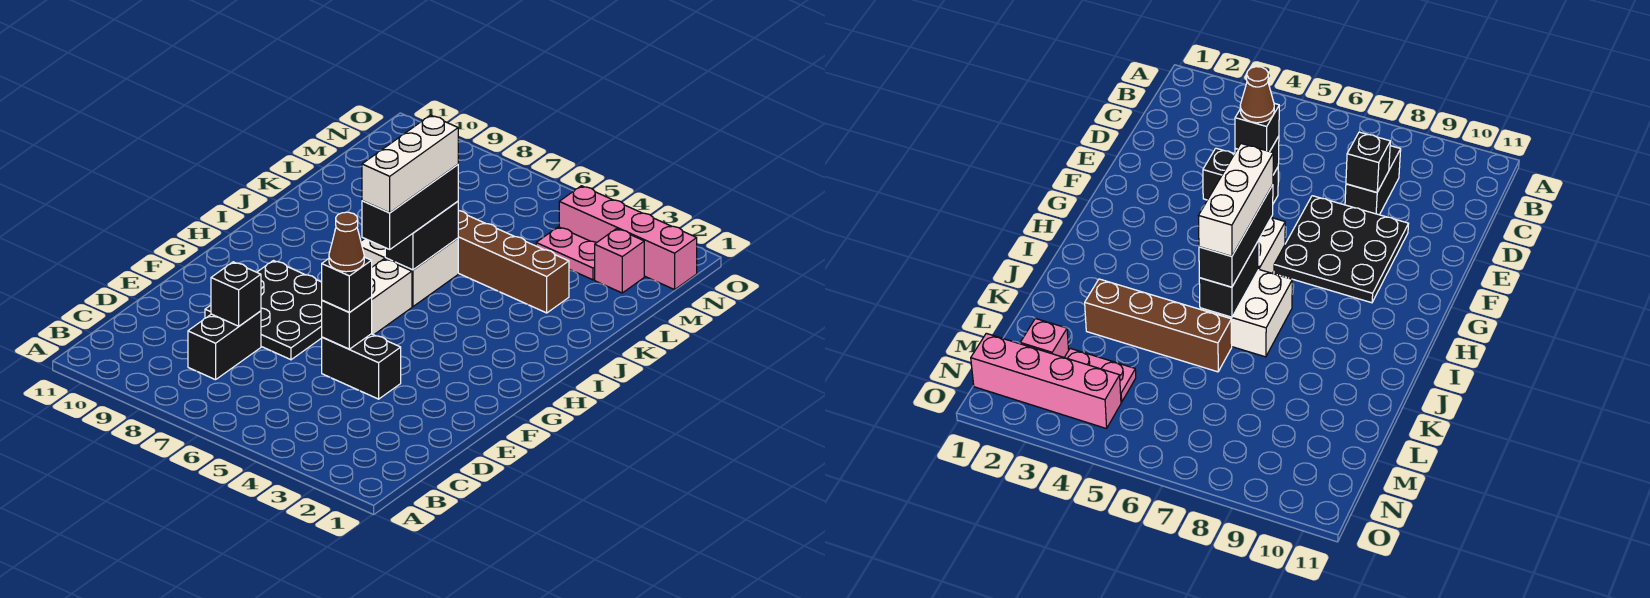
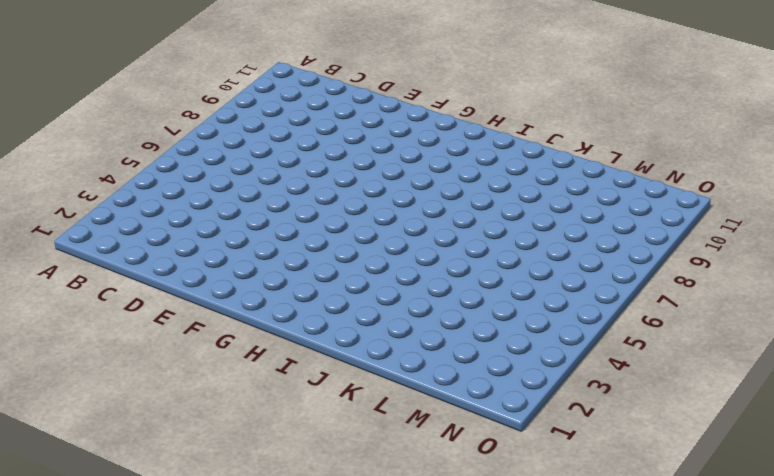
none -> black brick C8:D8 level 1
none -> black brick E4:E5 level 1
none -> black plate E7:G9 level 1

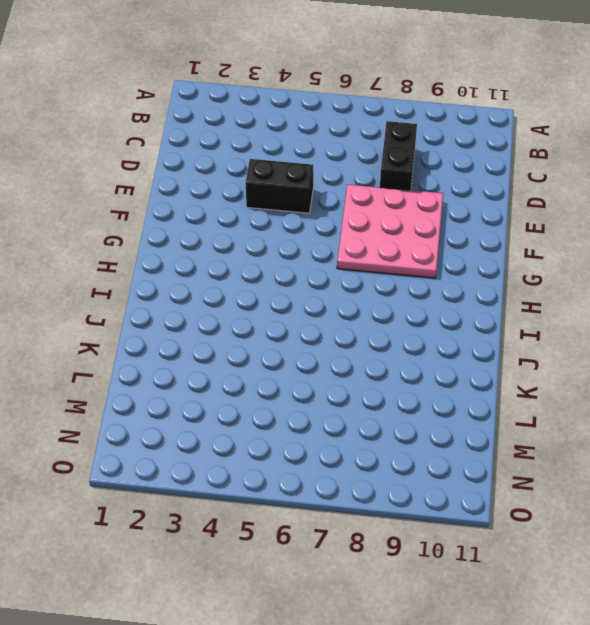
pink plate E7:G9 level 1 -> black plate E7:G9 level 1
none -> white brick G6:H6 level 1
none -> white brick I6:J7 level 1
none -> brown brick K3:K6 level 1

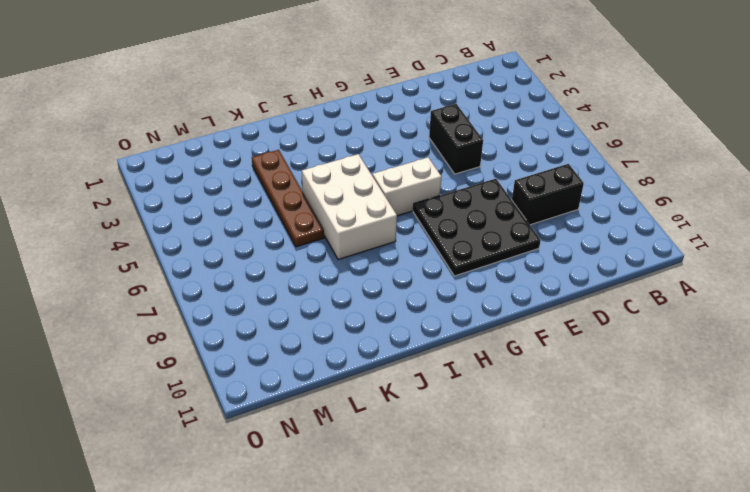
white brick I5:J7 level 1 -> white brick I6:J7 level 1
brown plate K3:K6 level 1 -> brown brick K3:K6 level 1
none -> pink brick M2 level 1
none -> pink plate M3:M4 level 1
none -> pink brick N1:N4 level 1

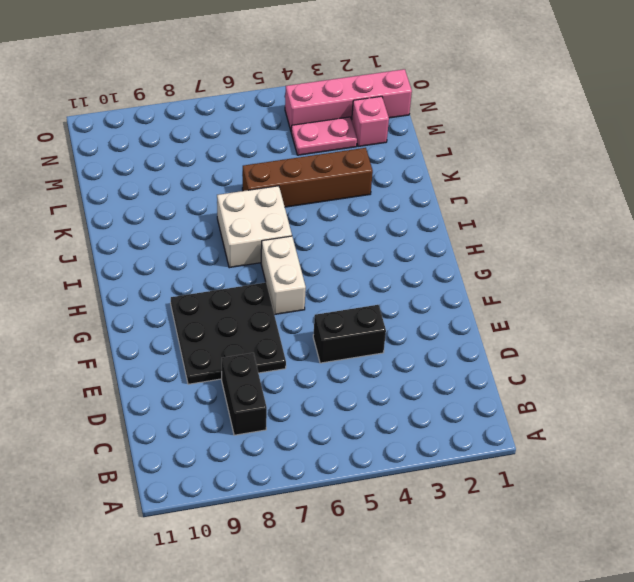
none -> black brick D8 level 2
none -> black brick E5 level 2
none -> black brick I6:J6 level 2

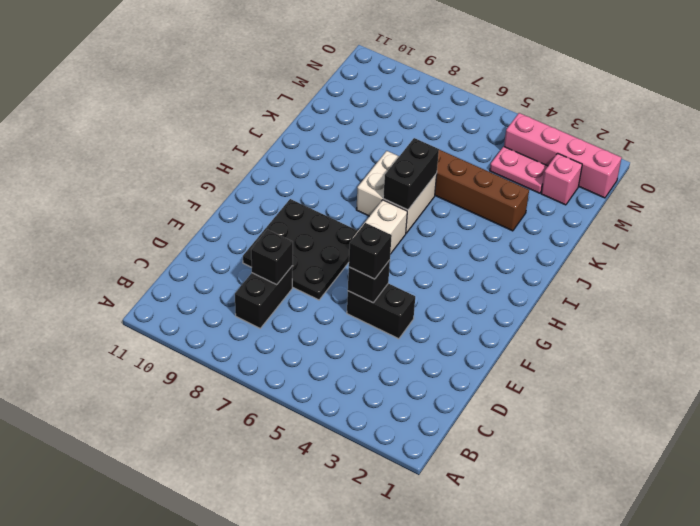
none -> black brick H6:J6 level 3
none -> brown cone E5 level 4
none -> white brick H6:J6 level 4

